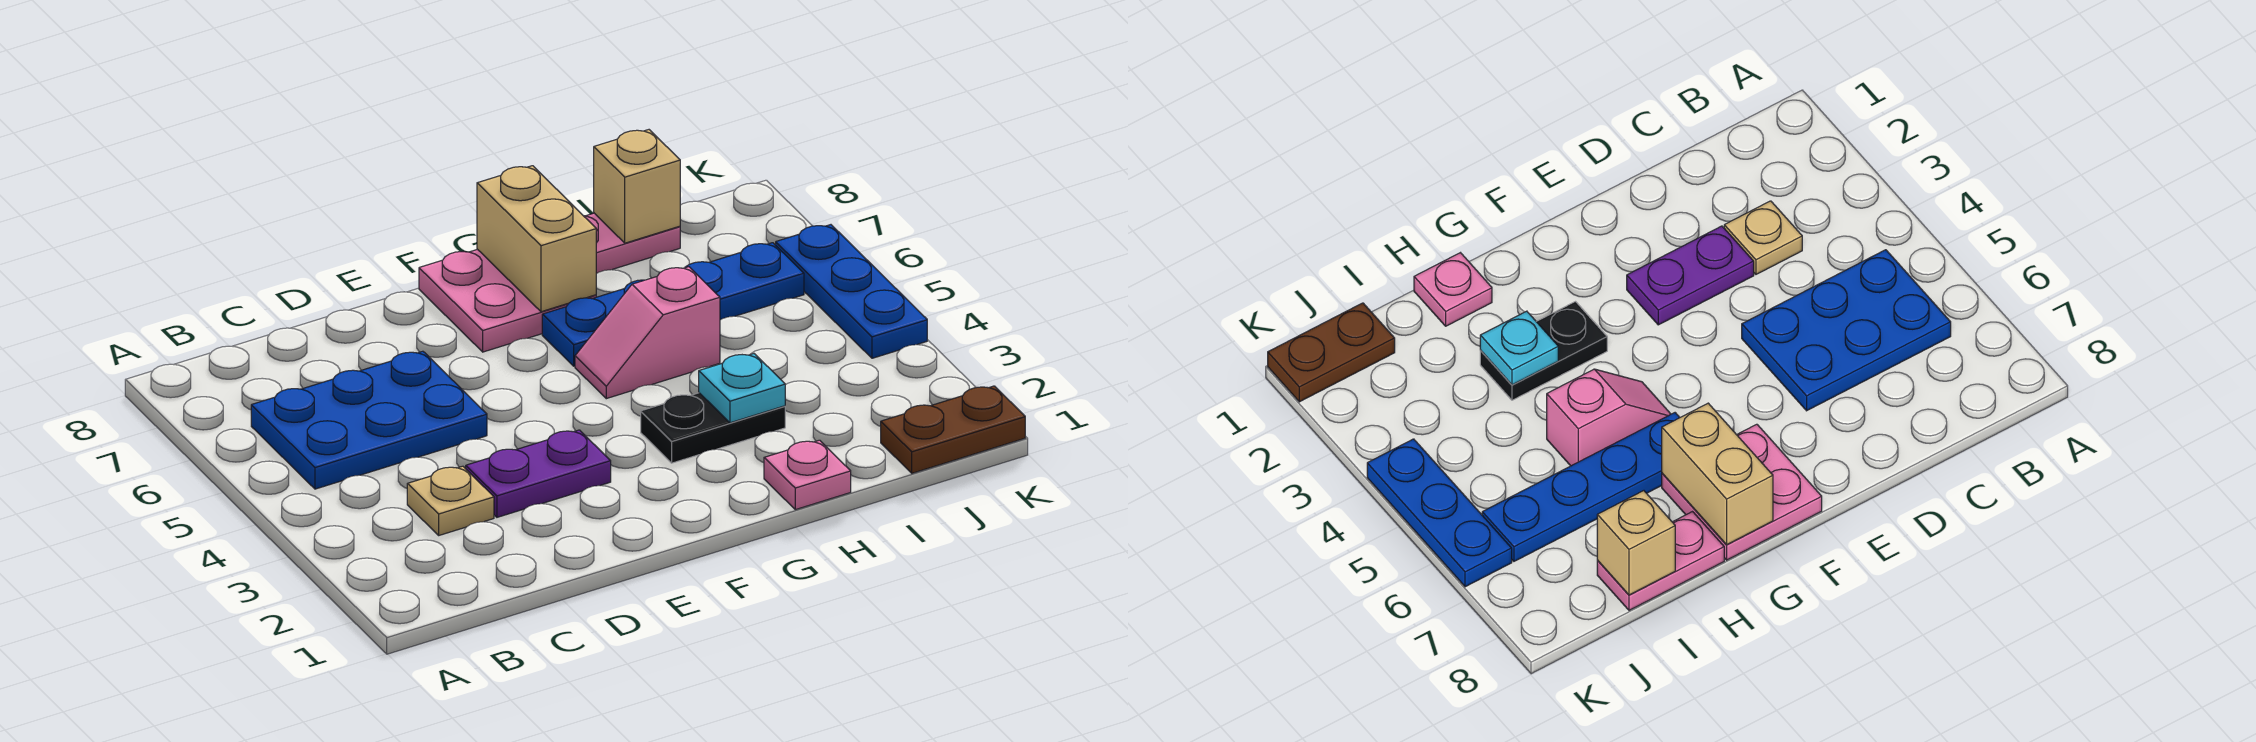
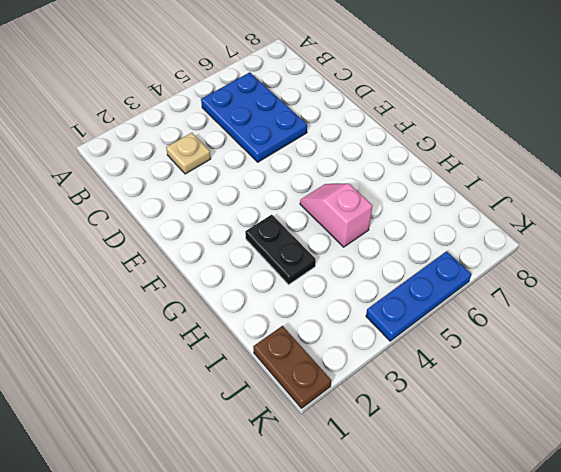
none -> purple plate D3:E3 level 1
none -> pink plate F7:G8 level 1
none -> blue plate G6:J6 level 1

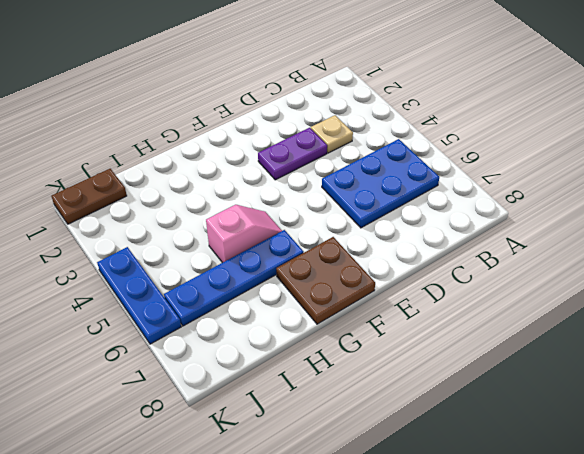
brown plate F7:G8 level 1 -> pink plate F7:G8 level 1
none -> black plate G3:H3 level 1
none -> pink plate H1 level 1
none -> pink plate H8:I8 level 1

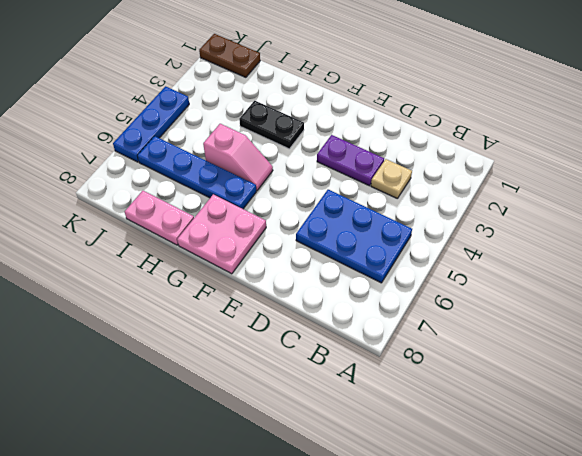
none -> pink plate H1 level 1
none -> tan brick G7:G8 level 2
none -> cyan plate H3 level 2

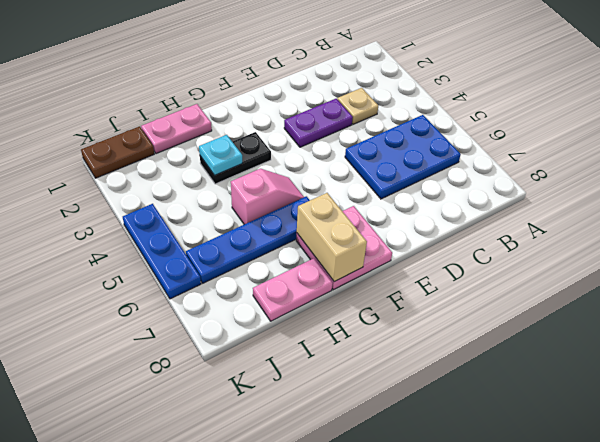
pink plate H1:I1 level 1 -> pink plate H1 level 1
none -> tan brick I8 level 2

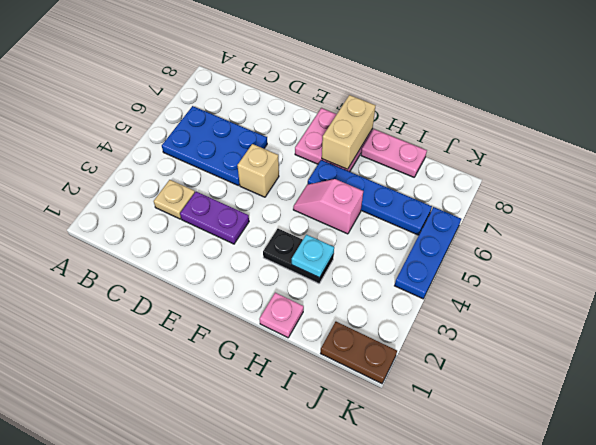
tan brick E5 level 1 -> tan brick I8 level 2

